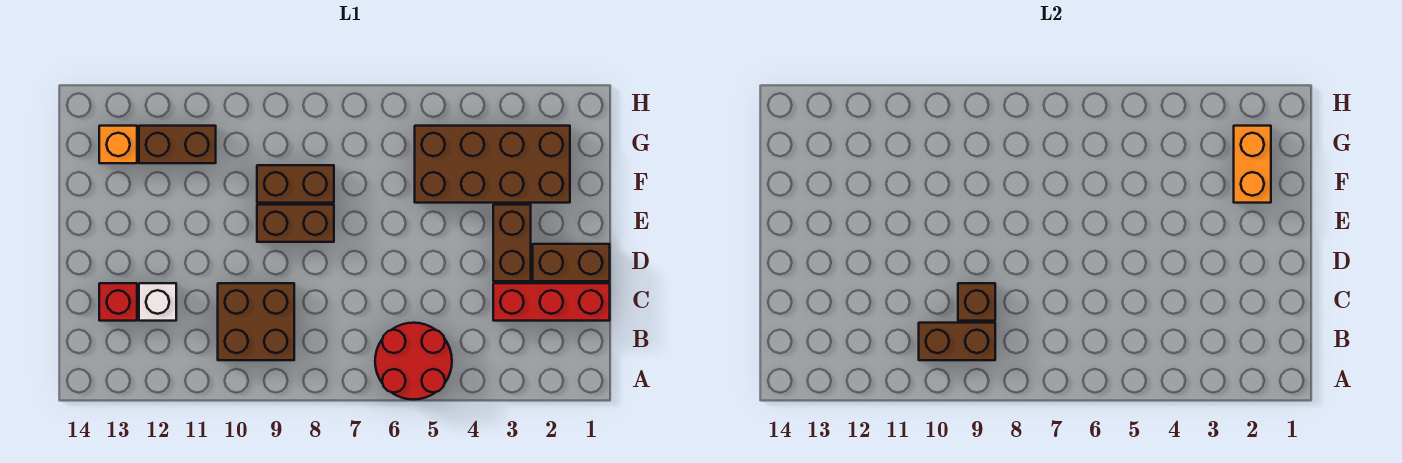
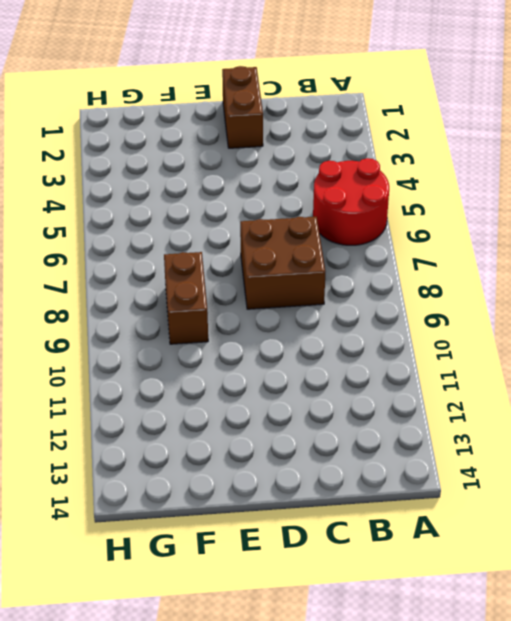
brown brick C7:D8 level 1 -> brown brick B9:C10 level 1
none -> red brick C1:C3 level 1
none -> white brick C12 level 1
none -> red brick C13 level 1

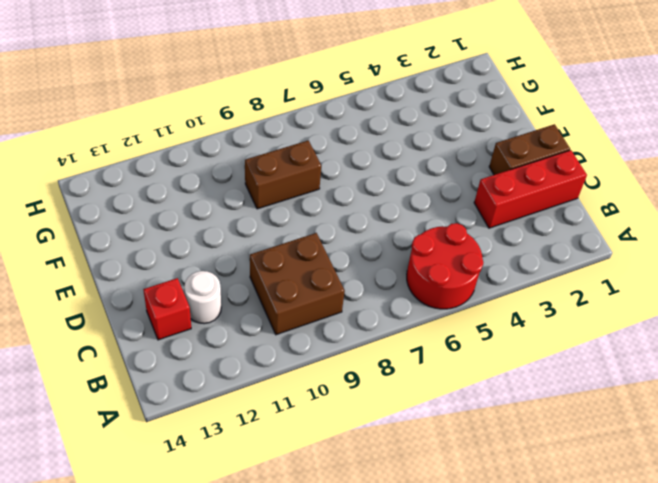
white round brick C12 level 1 -> white brick C12 level 1
none -> brown brick D3:E3 level 1
none -> brown brick E8:E9 level 1
none -> brown brick F2:G5 level 1

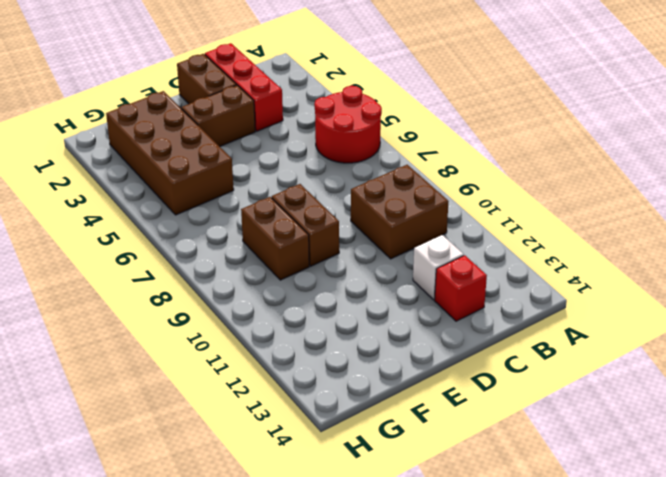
none -> brown brick G11:G12 level 1
none -> orange brick G13 level 1
none -> brown brick B9:B10 level 2

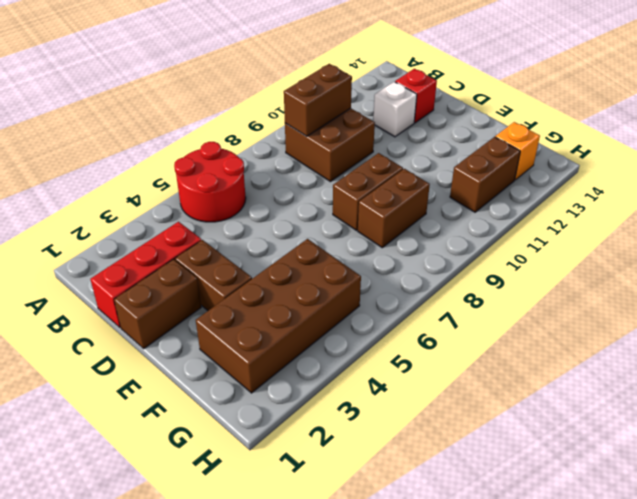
none -> brown brick C9 level 2
none -> orange brick F2:G2 level 2

